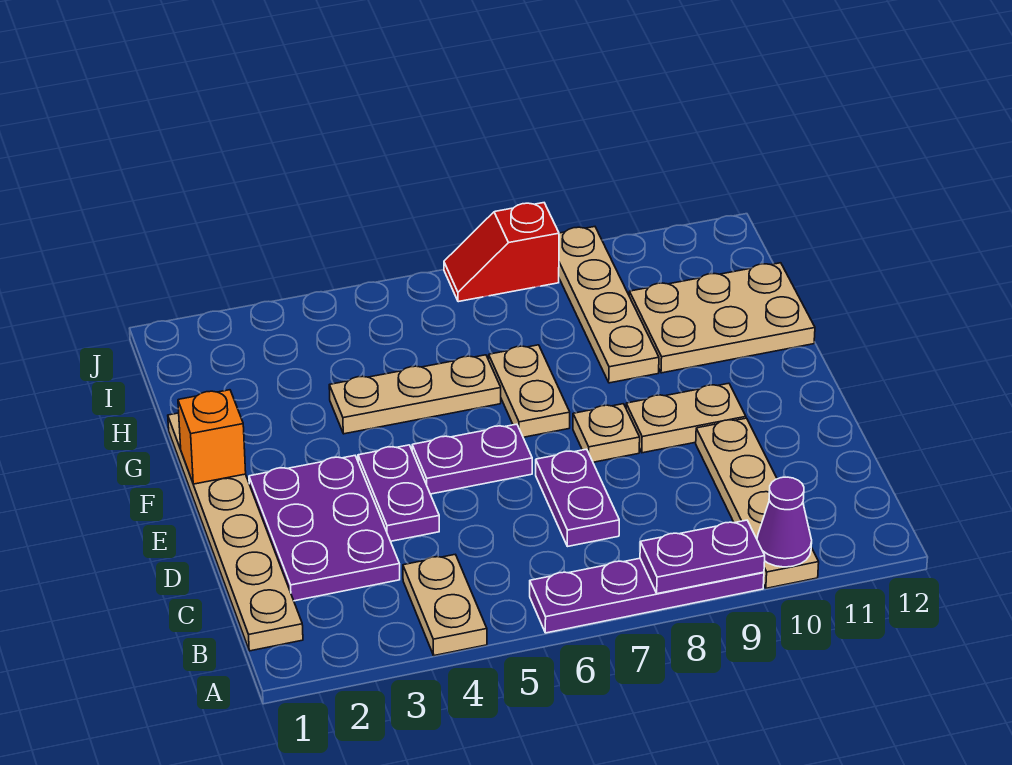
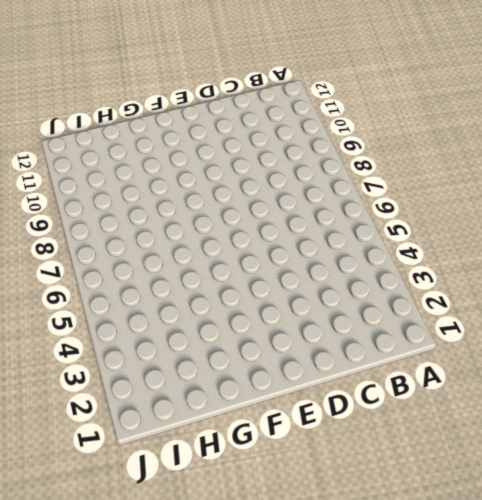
none -> tan plate A4:B4 level 1
none -> purple plate A6:A9 level 1
none -> tan plate A10:D10 level 1

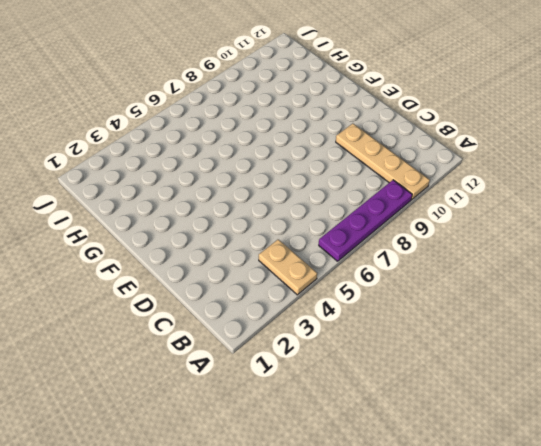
none -> tan plate B1:G1 level 1
none -> purple plate C2:E3 level 1
none -> purple plate C7:D7 level 1

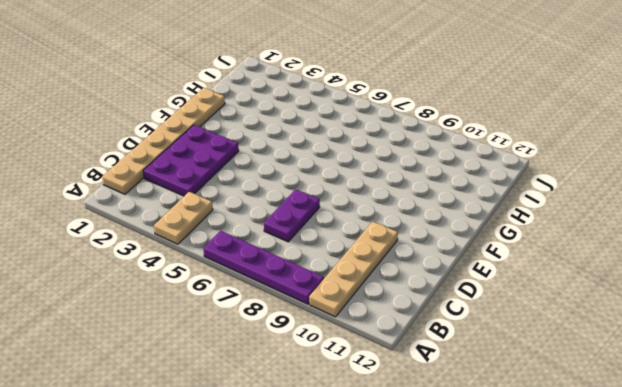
none -> purple plate D4:E4 level 1
none -> purple plate E5:E6 level 1
none -> tan plate E8 level 1

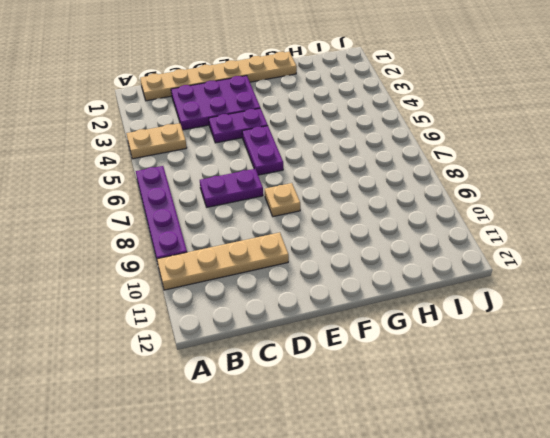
none -> tan plate E9:E10 level 1
none -> tan plate F7:G7 level 1
none -> tan plate G4:G6 level 1

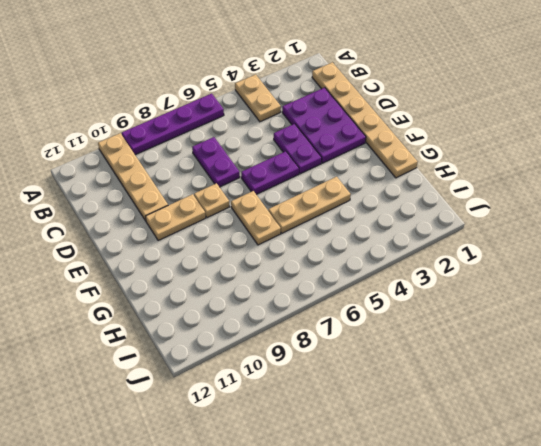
none -> tan plate G9:J9 level 1
none -> tan plate G10:H12 level 1
none -> red slope J7:J8 level 1 top 8

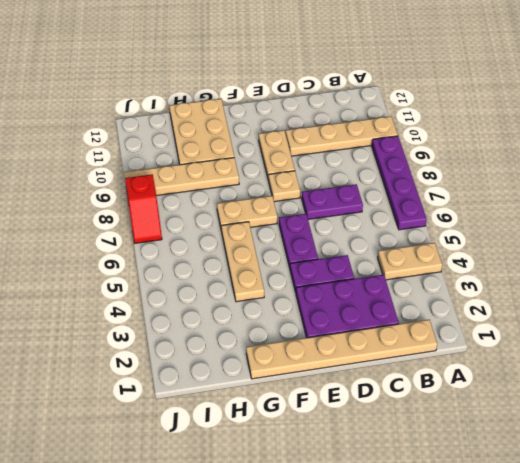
none -> purple plate A8:A9 level 2
none -> purple cone A10 level 2
none -> orange brick F1 level 2

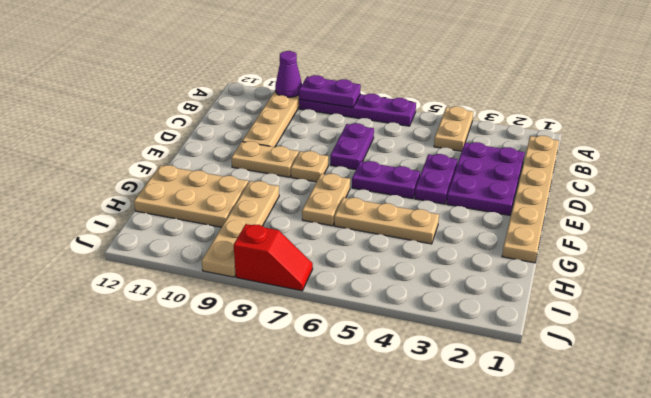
none -> orange brick F1 level 2

